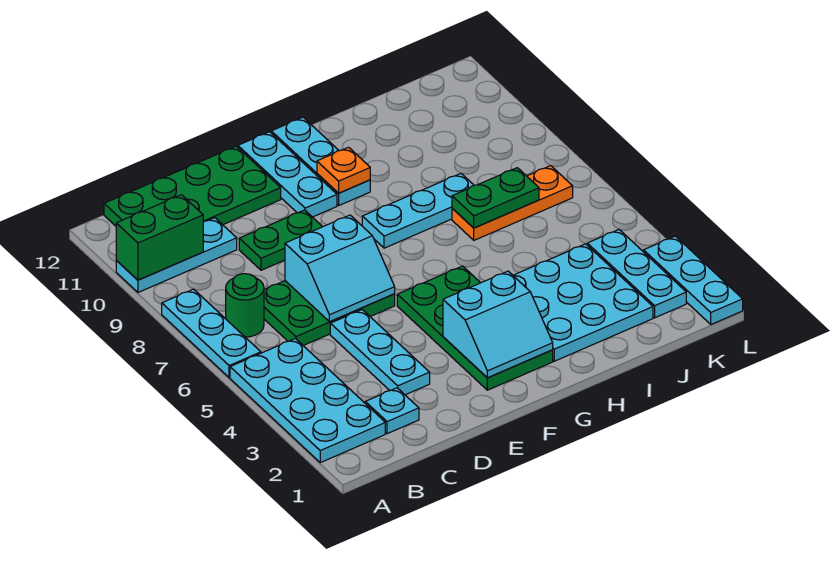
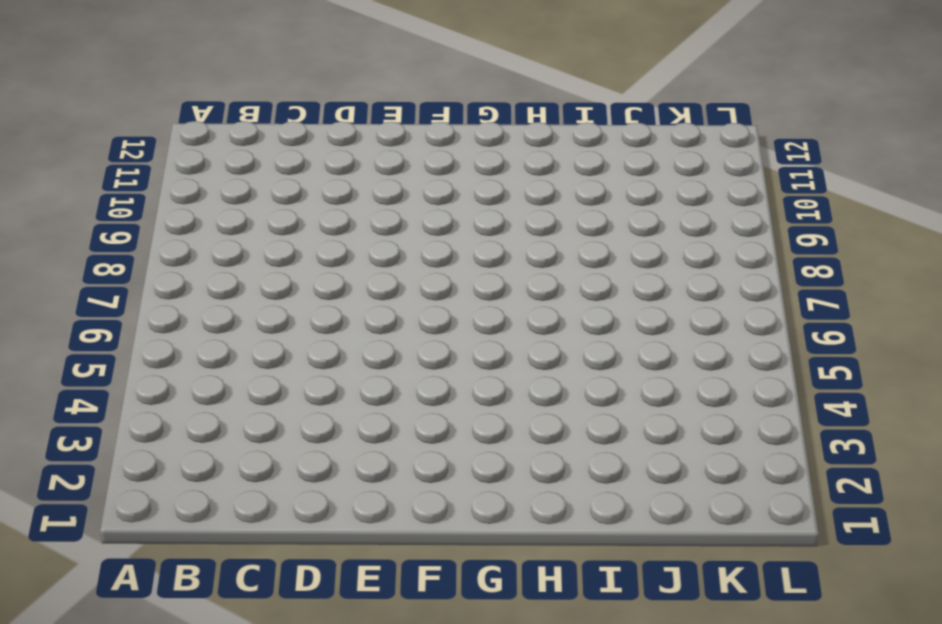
none -> cyan plate A2:B5 level 1
none -> cyan plate A6:A8 level 1
none -> cyan plate A10:C10 level 1

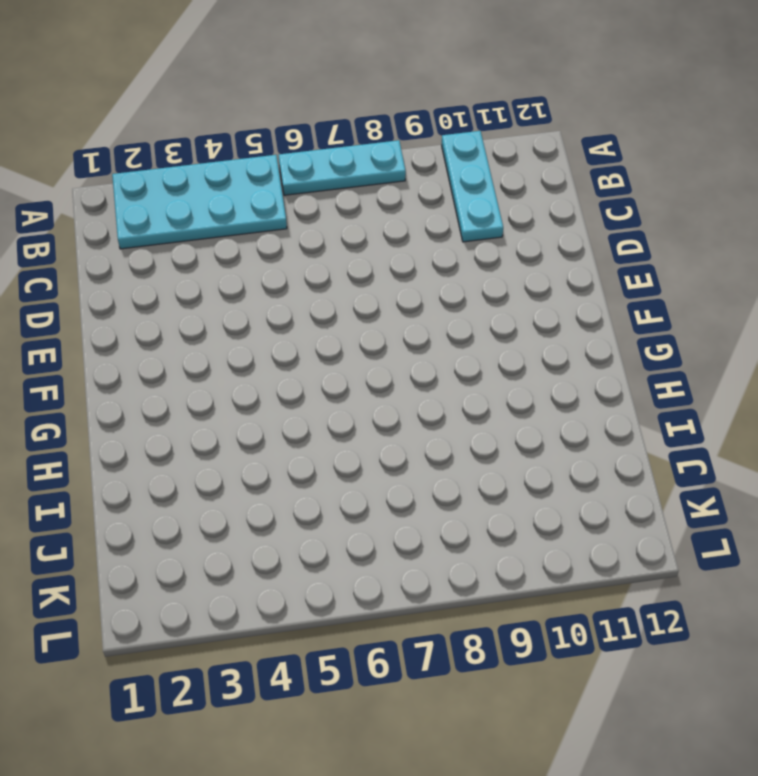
none -> green round brick B7 level 1
none -> green plate B11:E12 level 1
none -> cyan plate C2 level 1

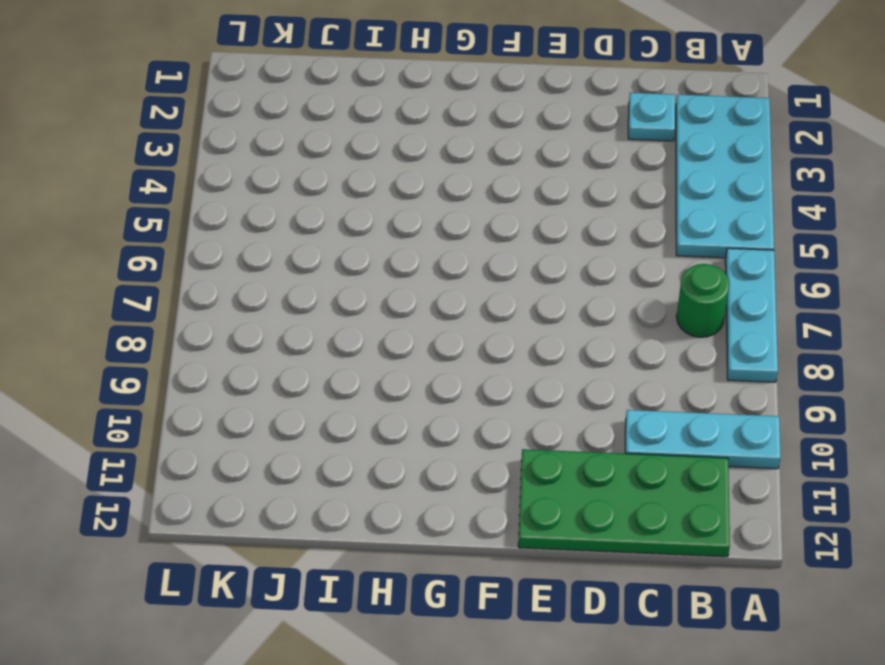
none -> green plate C6:E7 level 1
none -> cyan plate D3:D5 level 1
none -> green plate D9:E9 level 1

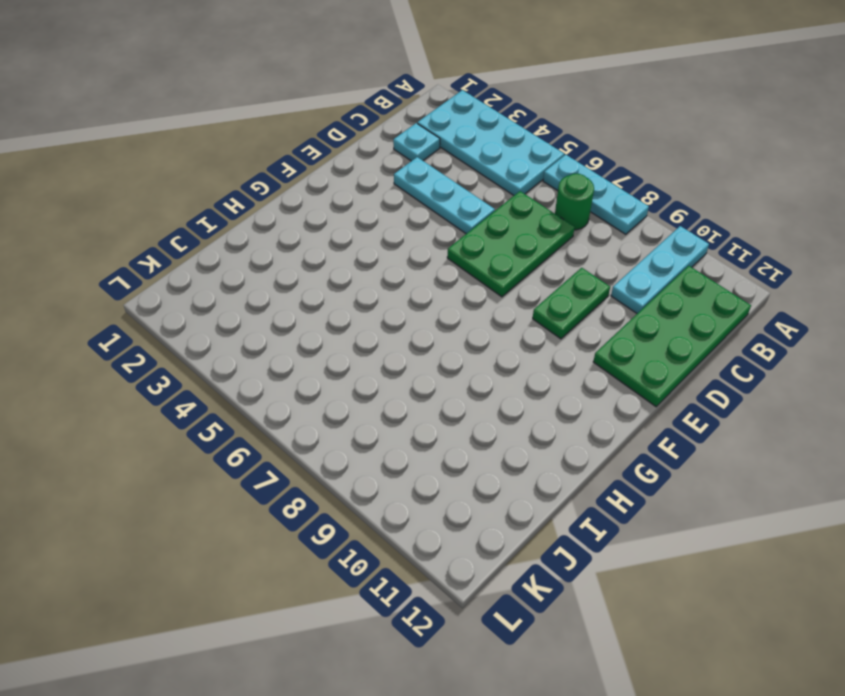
none -> green plate F2:G5 level 1
none -> cyan plate F10:F12 level 1
none -> cyan plate G8:I8 level 1

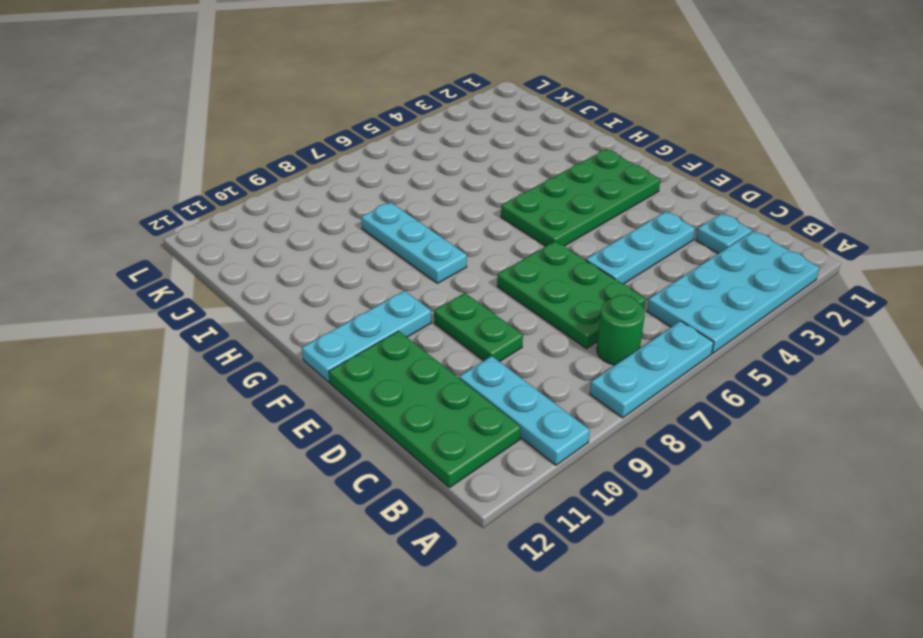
none -> cyan plate G10:G12 level 1
none -> cyan plate H2:J4 level 1
none -> orange plate I7:K7 level 1

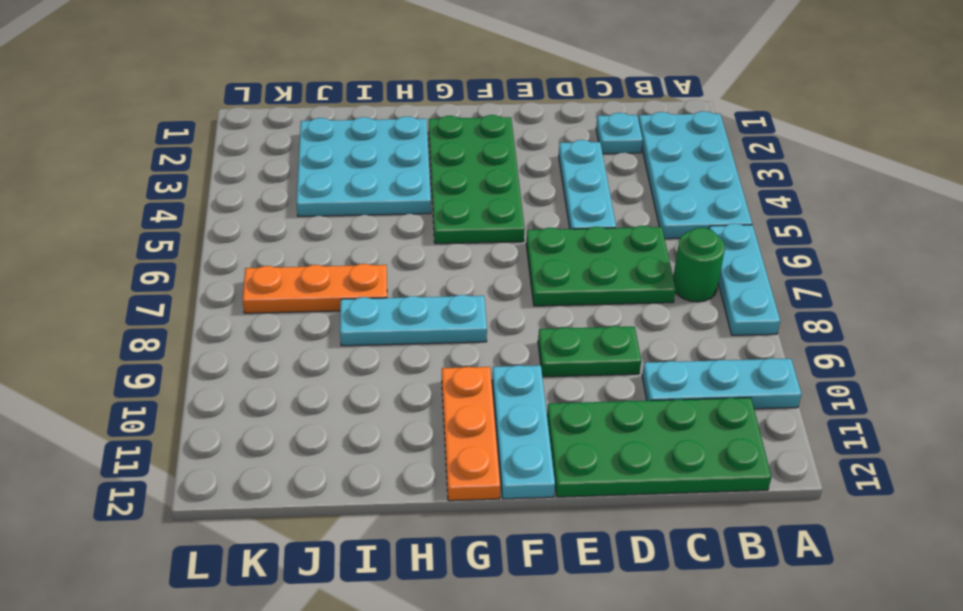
orange plate G10:G12 level 1 -> cyan plate G10:G12 level 1
none -> cyan plate K2:K4 level 1
none -> cyan plate L1:L3 level 1
none -> green brick A10:B10 level 2

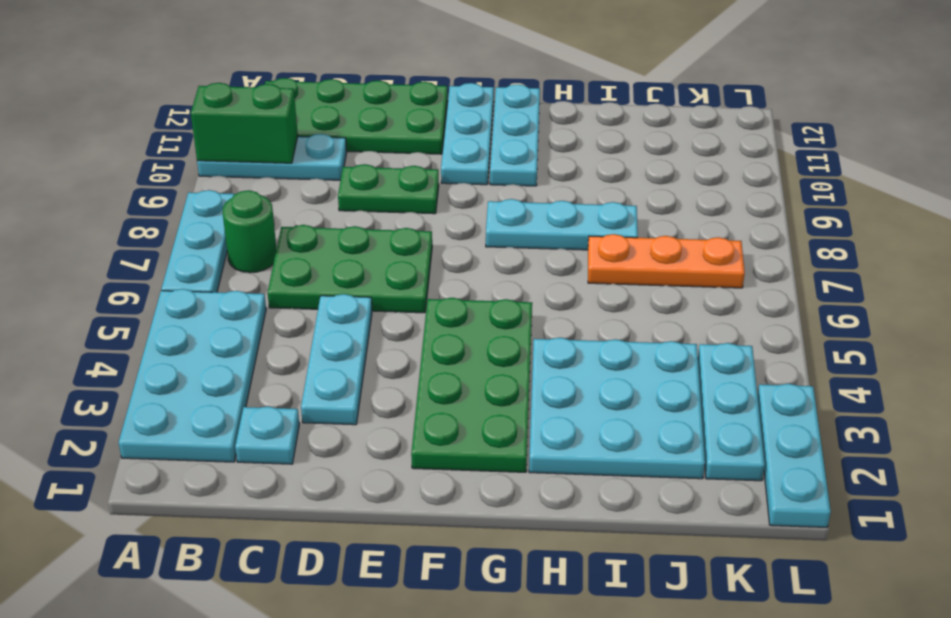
none -> cyan slope D6:E7 level 2 top 7
none -> cyan slope F2:G3 level 2 top 3
none -> orange plate G10 level 2

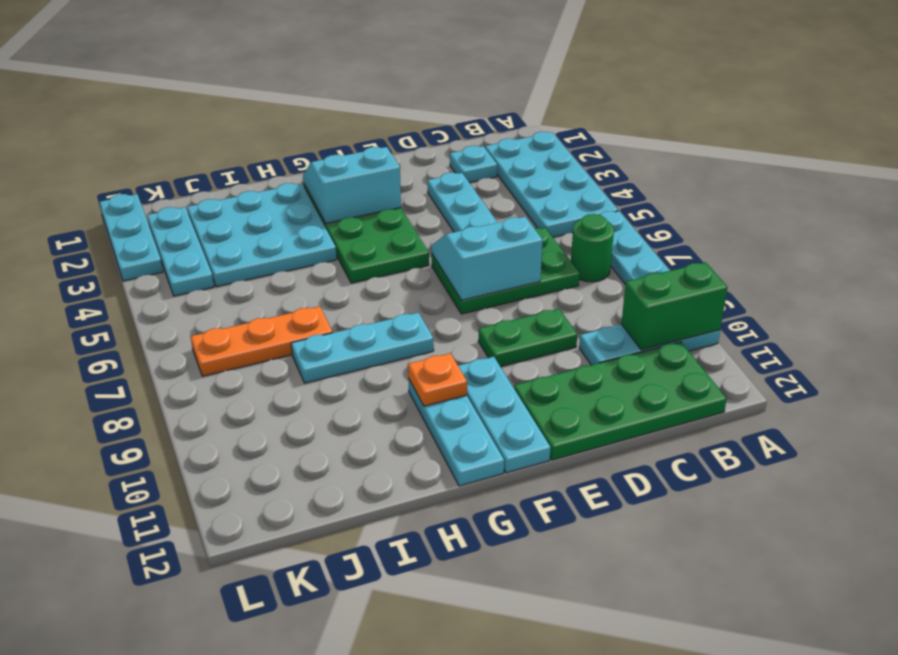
none -> green plate I7:J7 level 2

